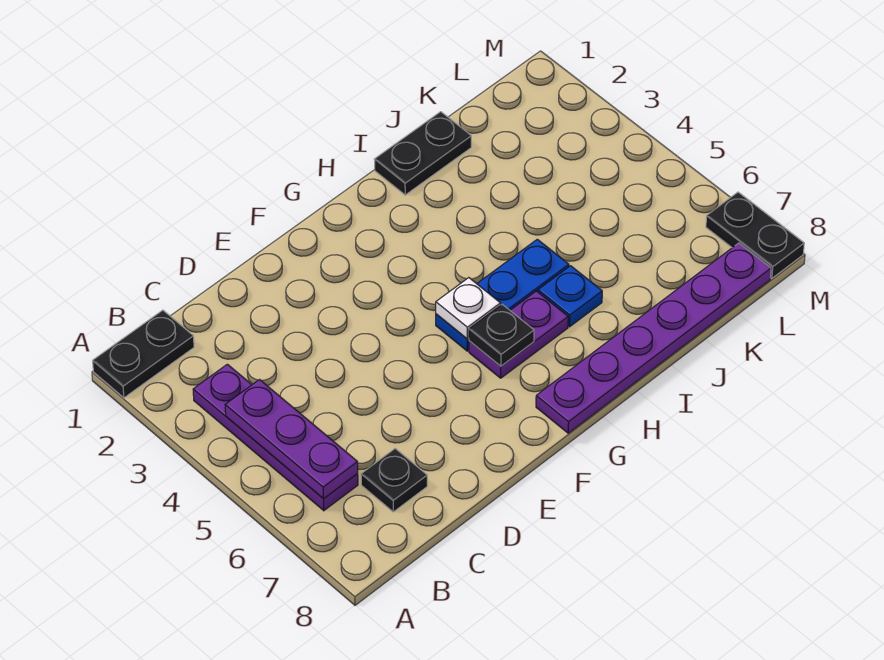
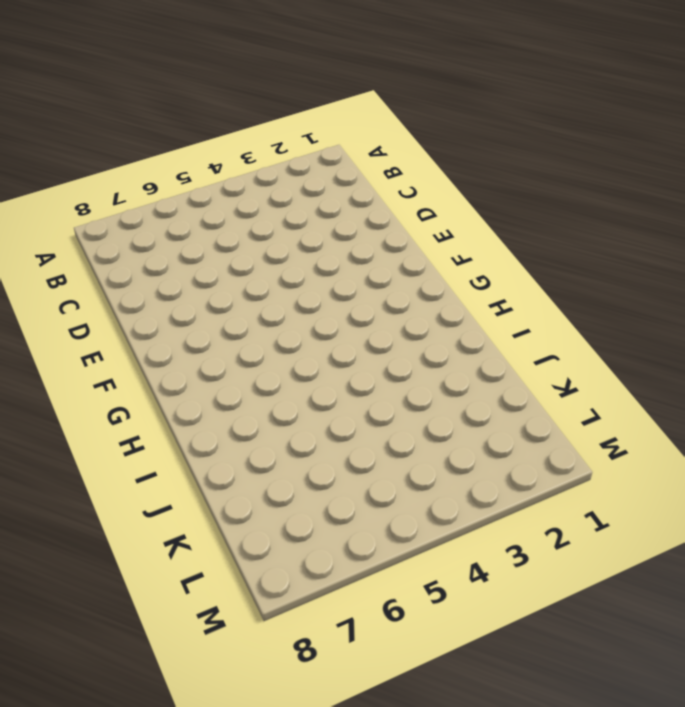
none -> black plate A1:B1 level 1
none -> purple plate B3:B6 level 1
none -> black plate C7 level 1

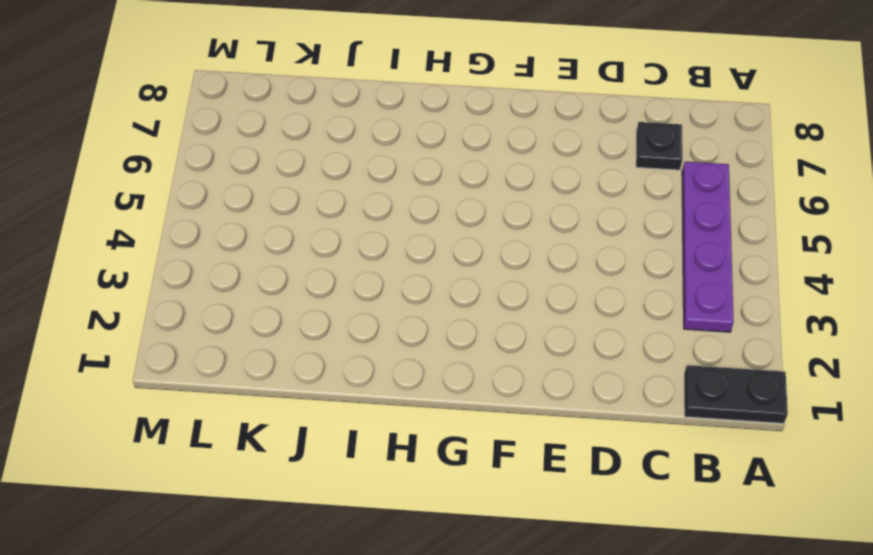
none -> blue plate G5:I5 level 1
none -> purple plate G6:H6 level 1
none -> purple plate G8:L8 level 1

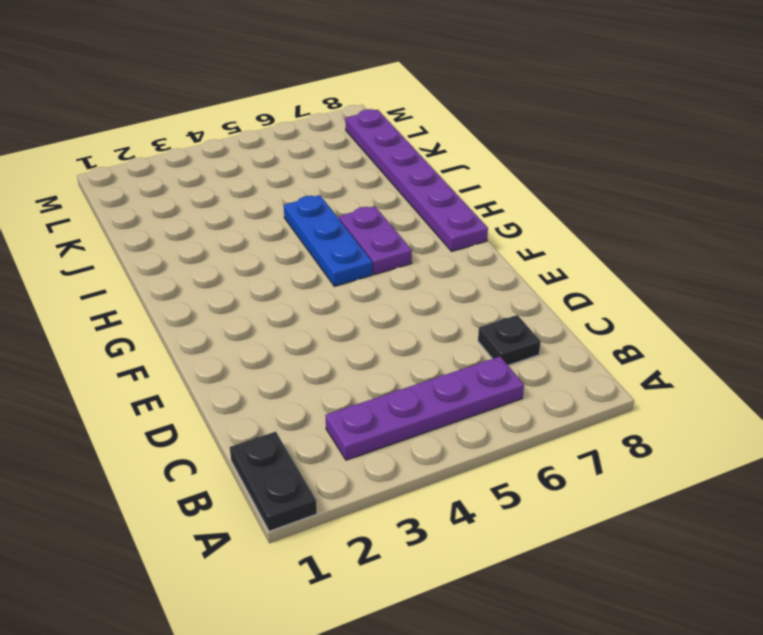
none -> black plate I1:J1 level 1
none -> blue plate I6 level 1
none -> black plate M7:M8 level 1

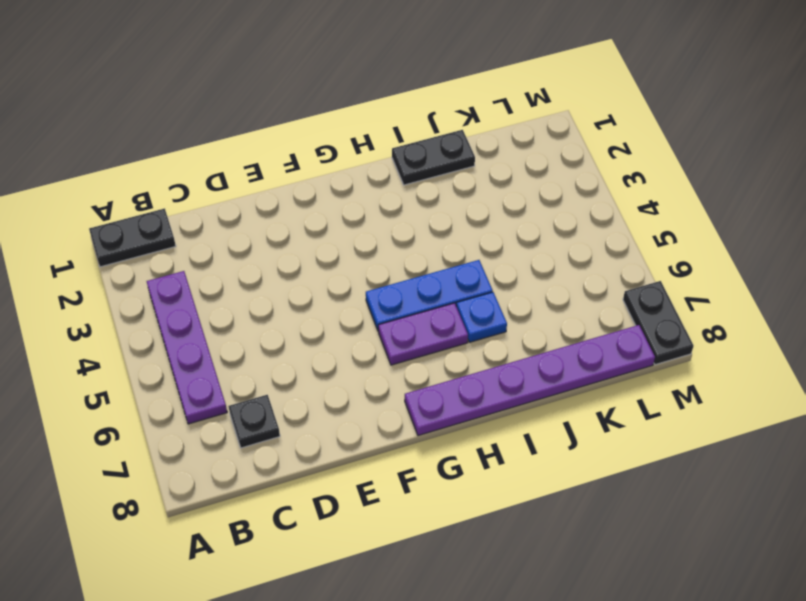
none -> purple plate B4:B6 level 2
none -> white plate G5 level 2
none -> black plate G6 level 2

